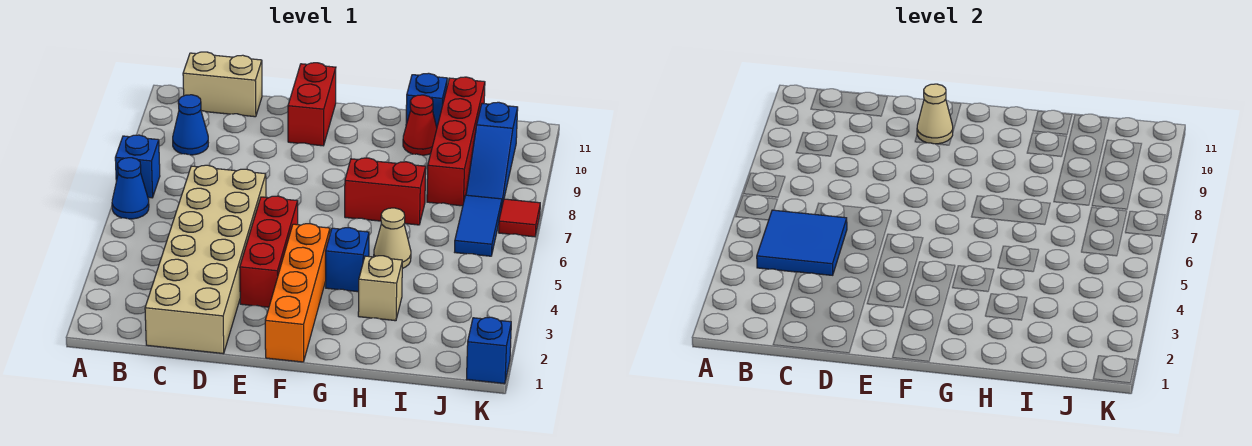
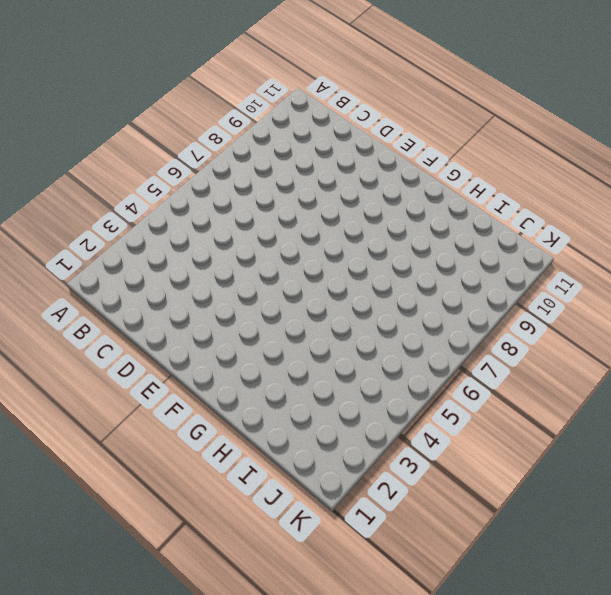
none -> blue cone A6 level 1
none -> blue brick A7 level 1
none -> blue cone B9 level 1

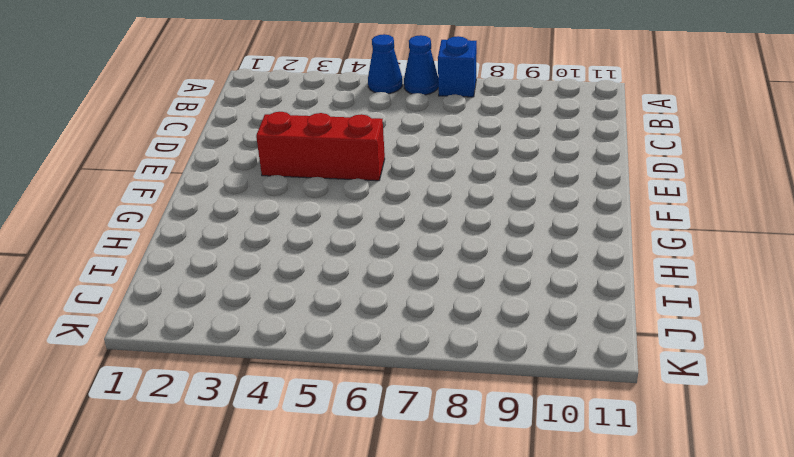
blue cone A5 level 1 -> blue cone B9 level 1
none -> tan brick B11:C11 level 1
none -> tan brick C1:D6 level 1
none -> red brick E10:E11 level 1

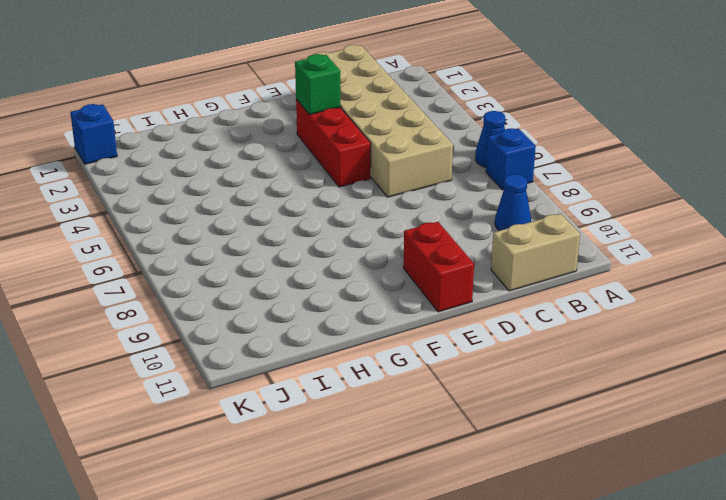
green brick E3 level 2 -> none
none -> orange brick F1:F4 level 1
none -> blue brick G4 level 1
none -> red brick G7:H7 level 1

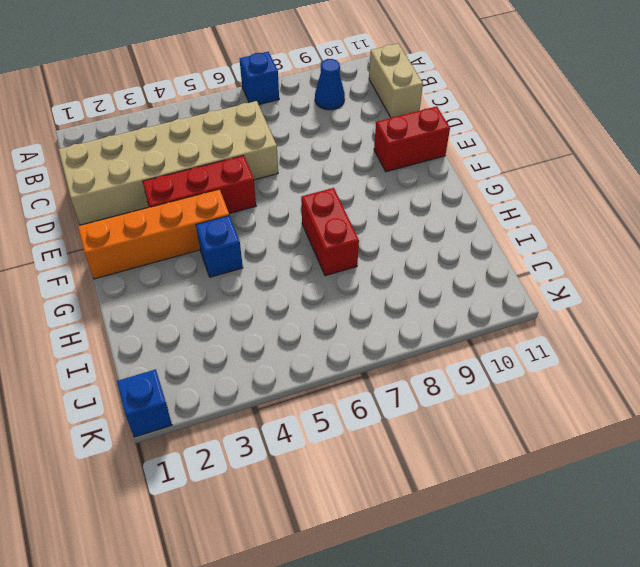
none -> blue cone A6 level 1
none -> tan brick H3 level 1
none -> tan cone H5 level 1

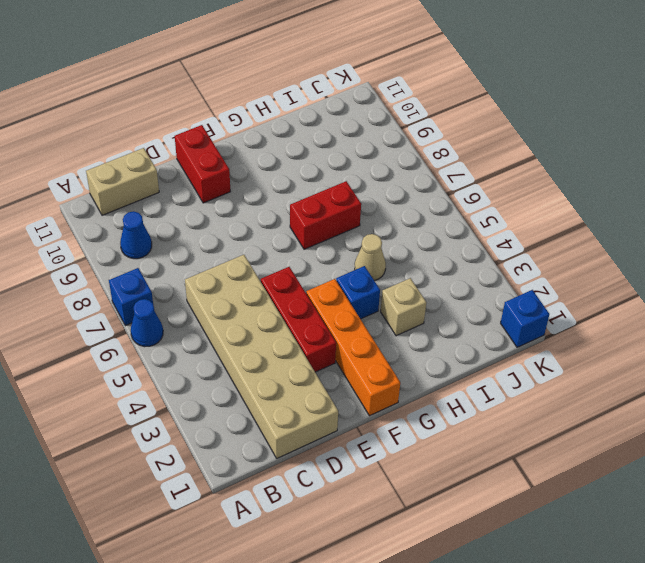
none -> red cone H10 level 1
none -> blue brick H11 level 1
none -> red brick I8:I11 level 1

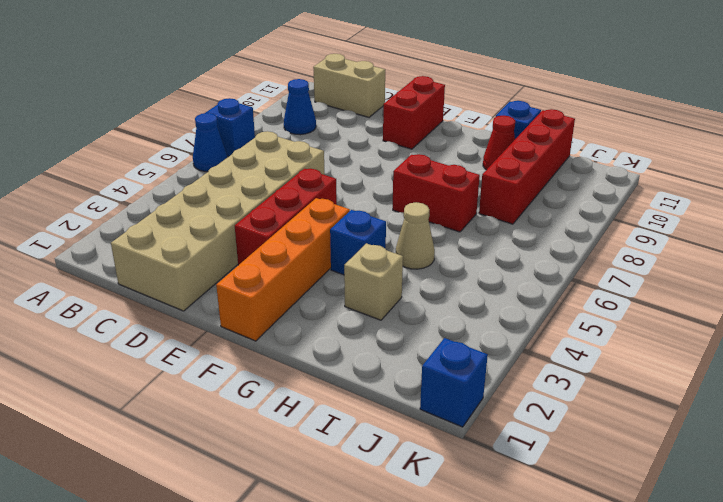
none -> blue tile J6:J7 level 1
none -> blue slope J8:J10 level 1 top 10
none -> red tile K7 level 1

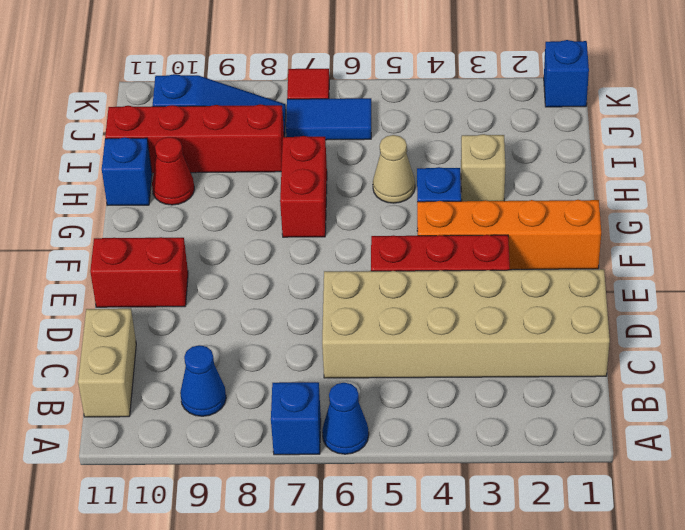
none -> blue tile B4:C5 level 2
none -> tan cone E10 level 2

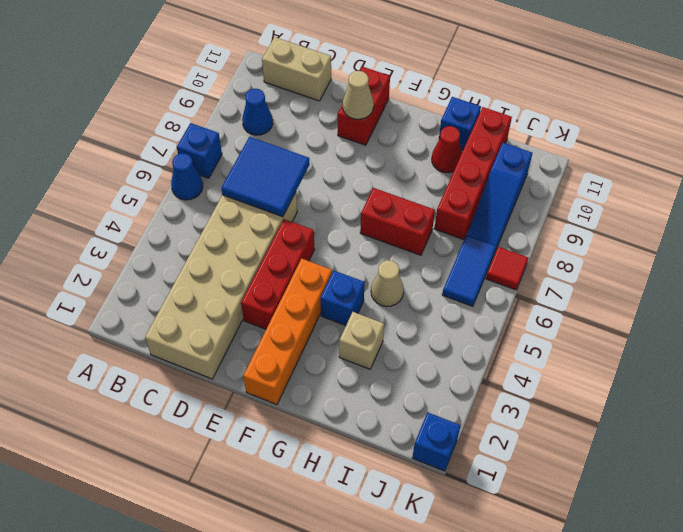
blue tile C6:D7 level 2 -> blue tile B4:C5 level 2

